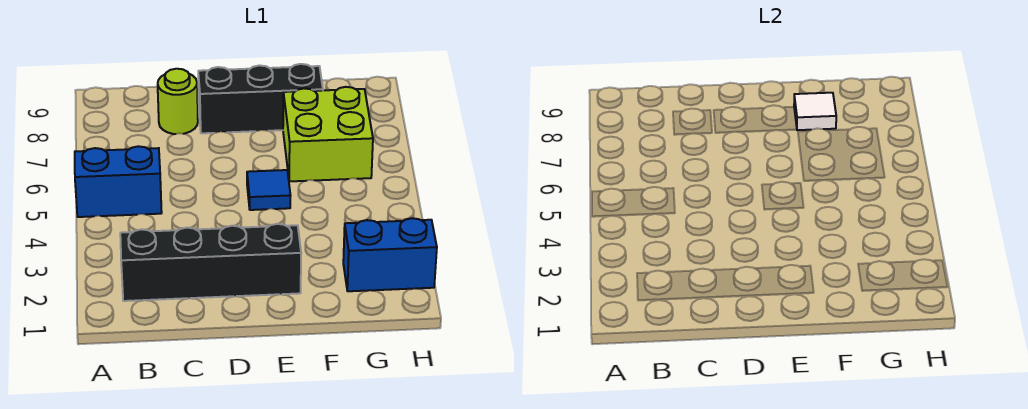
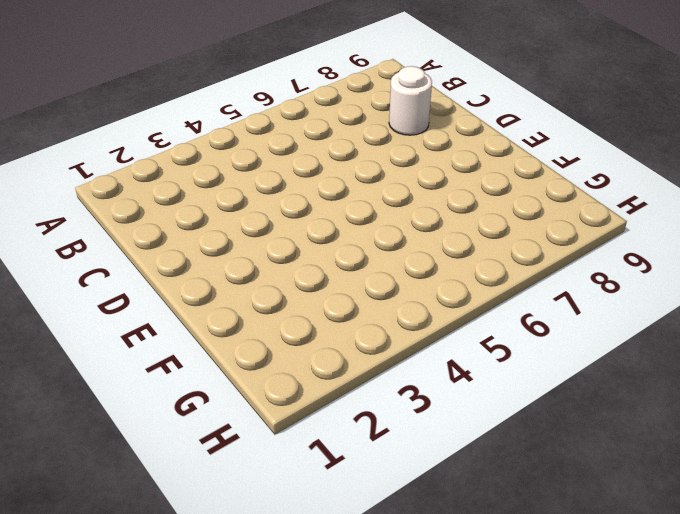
white round brick C8 level 1 -> lime round brick C8 level 1
none -> blue brick A5:B5 level 1
none -> black brick B2:E2 level 1

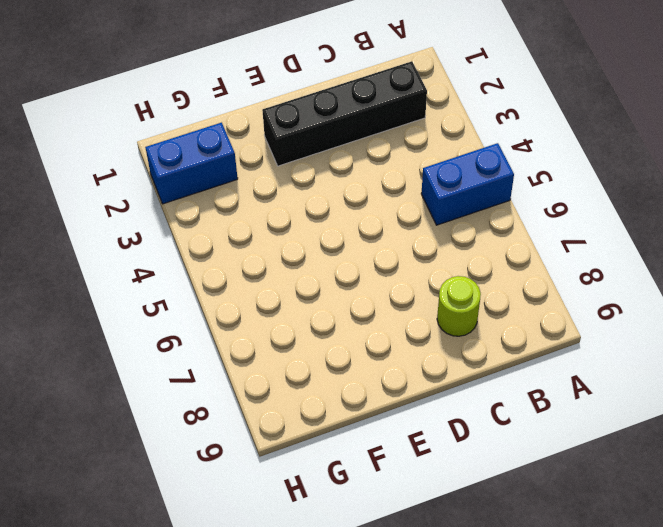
none -> black brick D8:F8 level 1
none -> blue tile E5 level 1

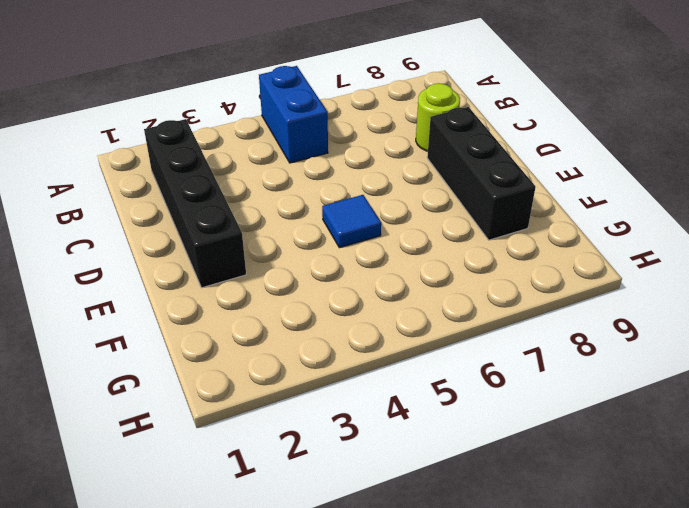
none -> lime brick F6:G7 level 1
none -> blue brick G2:H2 level 1

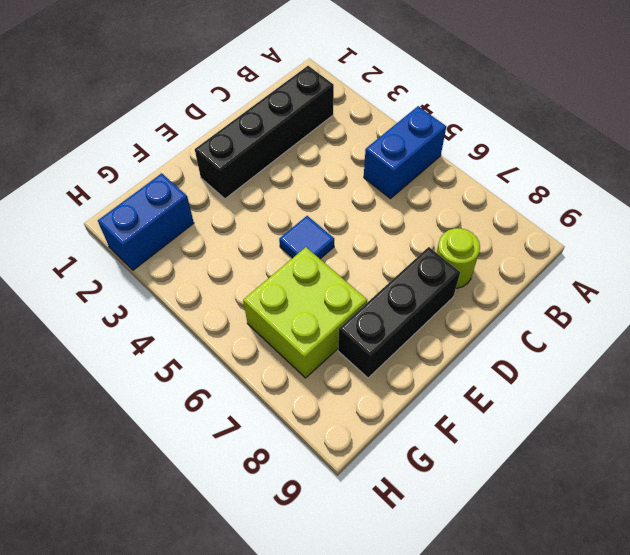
none -> white tile F8 level 2

